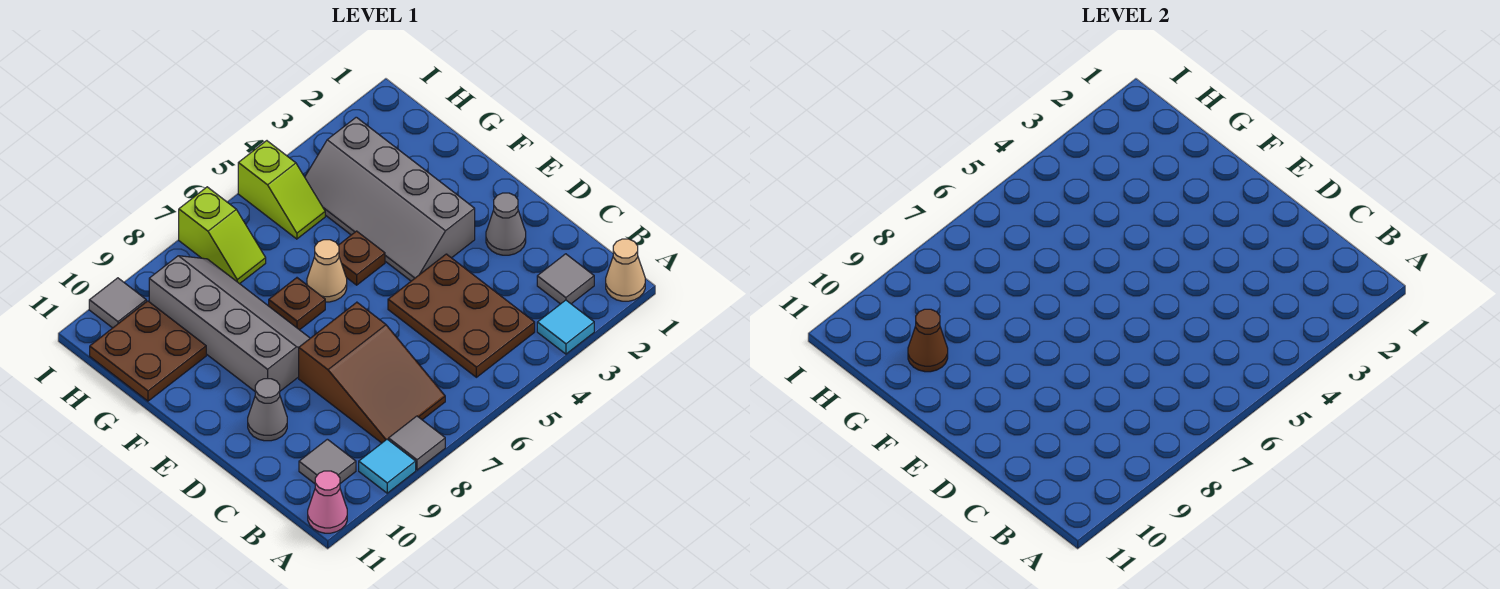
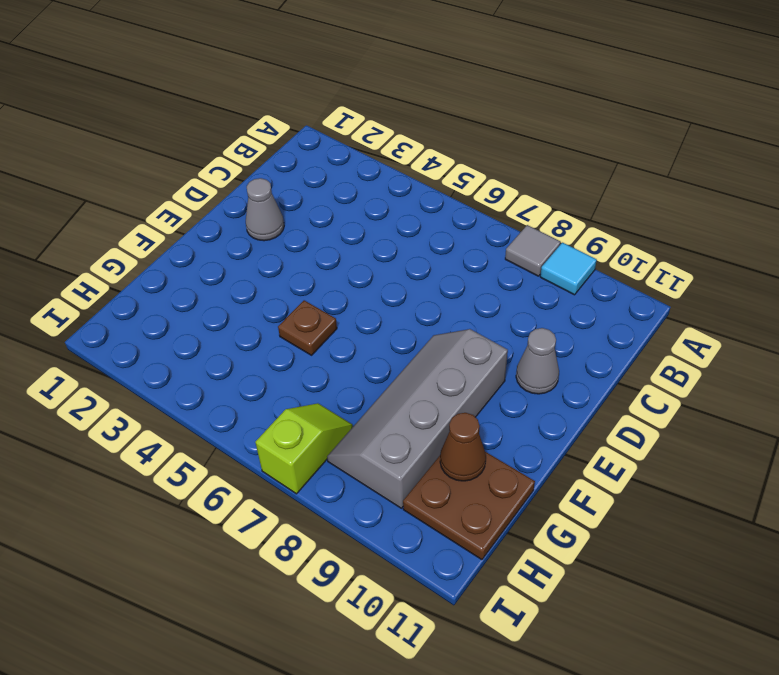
none -> tan cone A1 level 1
none -> cyan tile A3 level 1
none -> pink cone A11 level 1

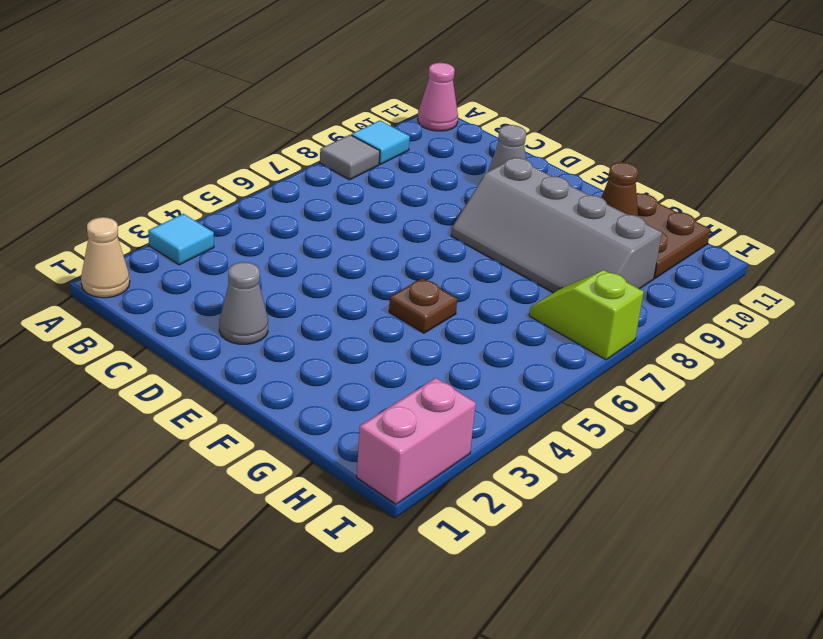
pink brick I1:I2 level 1 -> none
none -> grey tile B2 level 1
none -> brown plate B4:D5 level 1
none -> brown slope B7:D8 level 1 top D

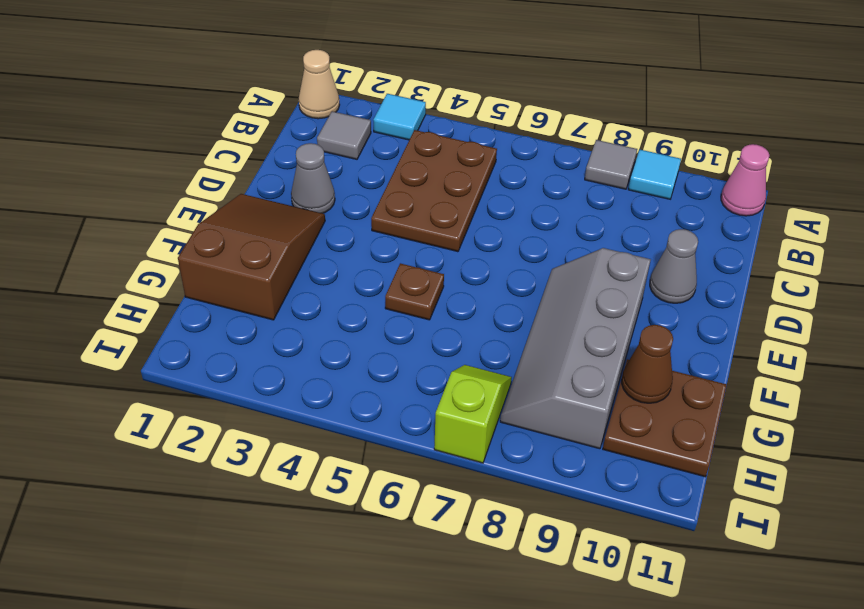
brown slope E1:G2 level 1 top G -> brown slope B7:D8 level 1 top D
none -> grey tile B10 level 1
none -> grey slope E3:H4 level 1 top 3
none -> tan cone F6 level 1

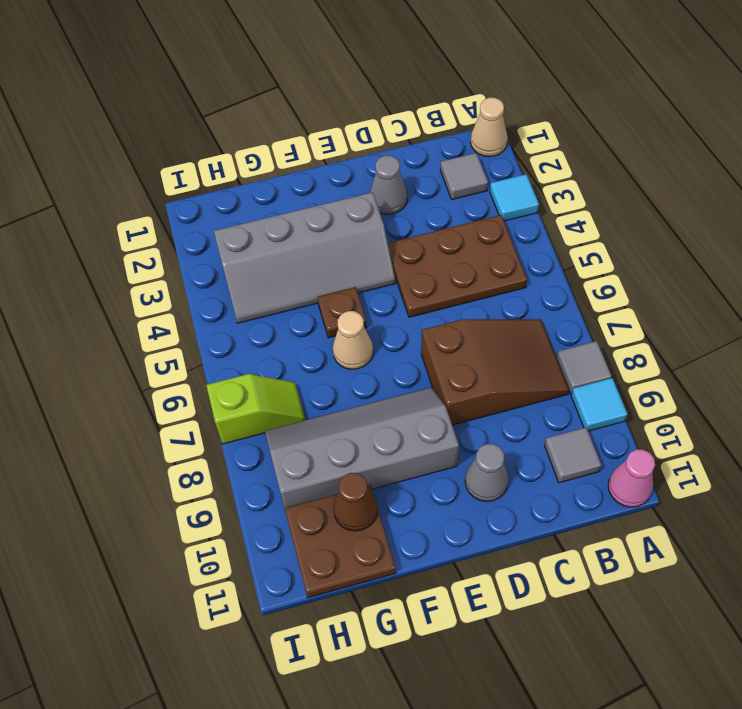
none -> brown plate F7 level 1
none -> lime slope H5:I5 level 1 top I
none -> grey tile I10 level 1

